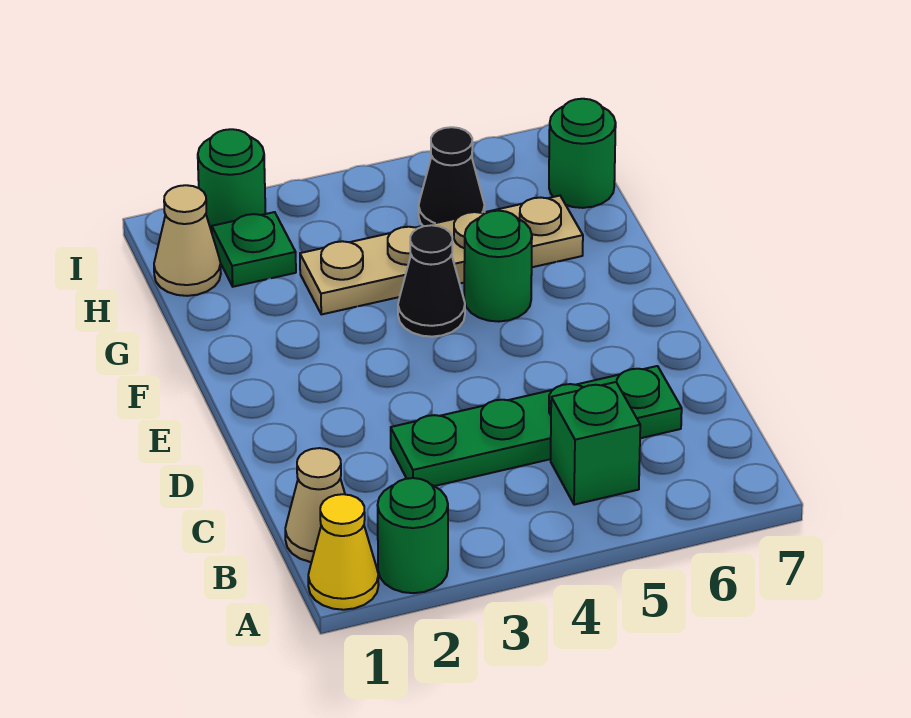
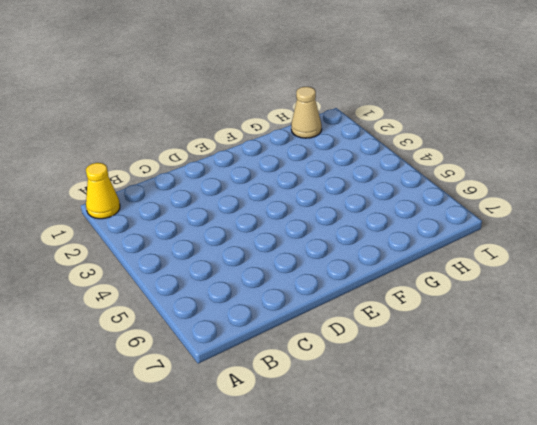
none -> green round brick A2 level 1
none -> tan cone B1 level 1
none -> green brick B5 level 1

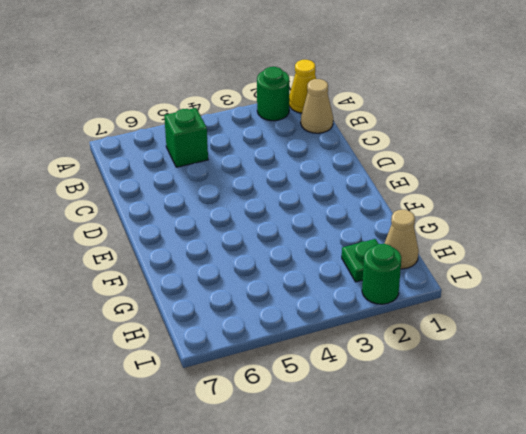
none -> green plate C3:C6 level 1
none -> black cone F4 level 1
none -> green round brick F5 level 1

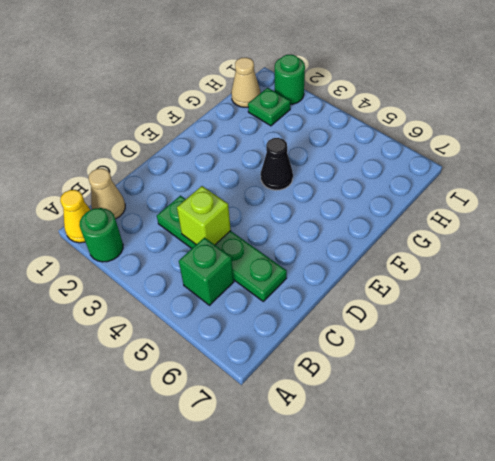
lime brick C4 level 2 -> none
none -> green round brick F5 level 1
none -> tan plate G3:G6 level 1
none -> black cone H5 level 1

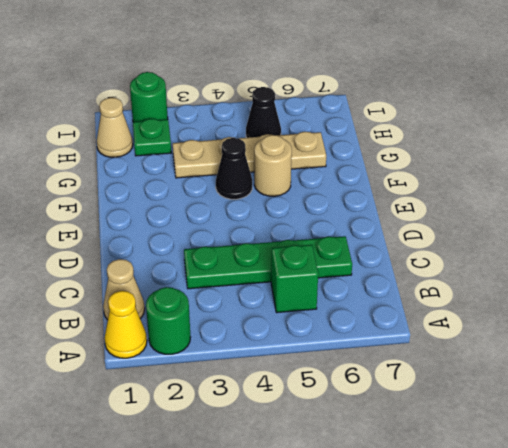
tan round brick F5 level 1 -> green round brick F5 level 1
none -> green round brick H7 level 1

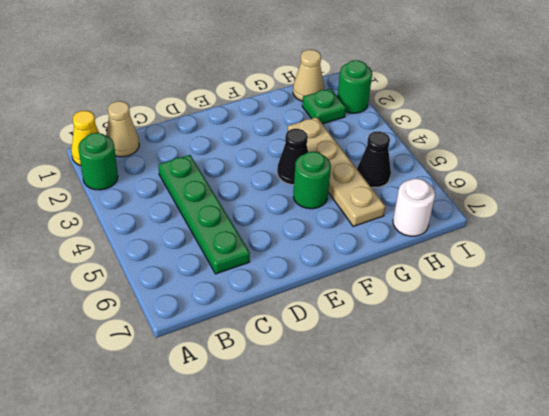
white round brick H7 level 1 -> green round brick H7 level 1
none -> green brick B5 level 1

